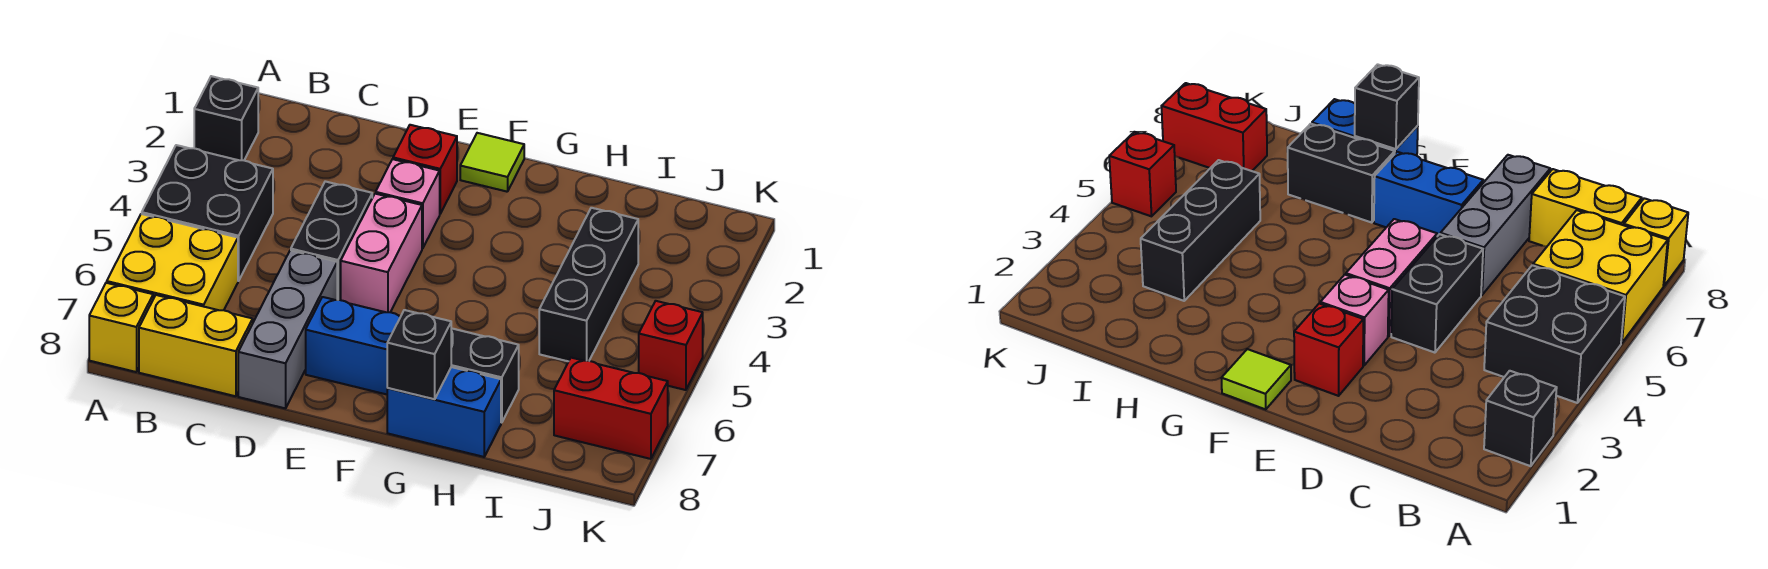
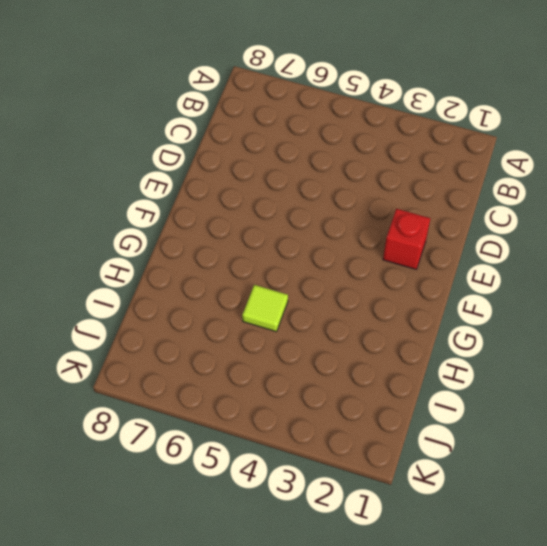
lime tile H5 level 1 -> lime tile F1 level 1
none -> black brick A2 level 1
none -> black brick A4:B5 level 1
none -> yellow brick A6:B7 level 1

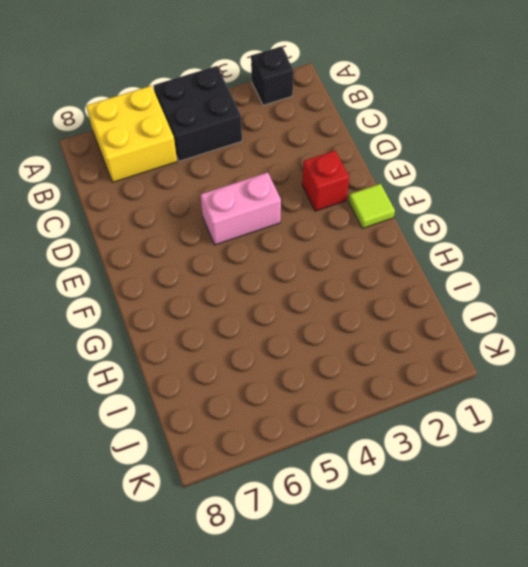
none -> yellow brick A8 level 1
none -> yellow brick B8:C8 level 1
none -> black brick D4:D5 level 1

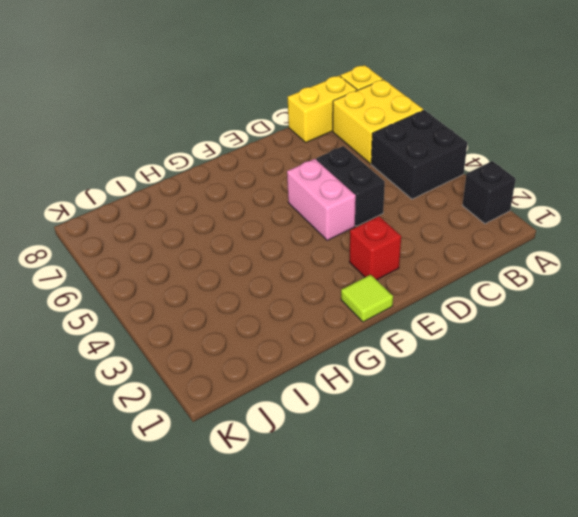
none -> grey brick D6:D8 level 1
none -> pink brick E3 level 1
none -> blue brick E7:F7 level 1

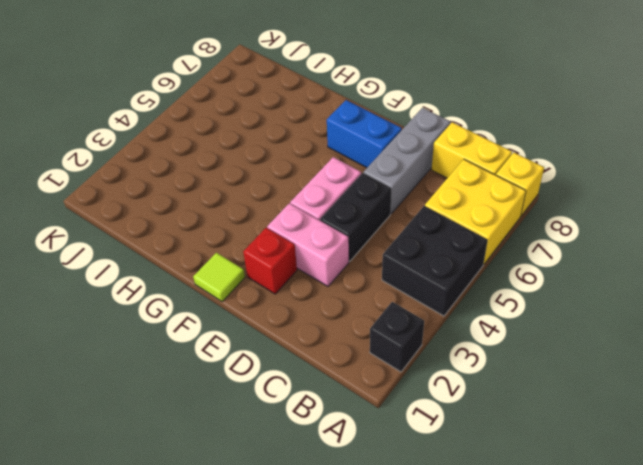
pink brick D3:E3 level 1 -> pink brick E3 level 1
none -> black brick G7:H7 level 1
none -> blue brick G8:H8 level 1
none -> black brick I3:I5 level 1

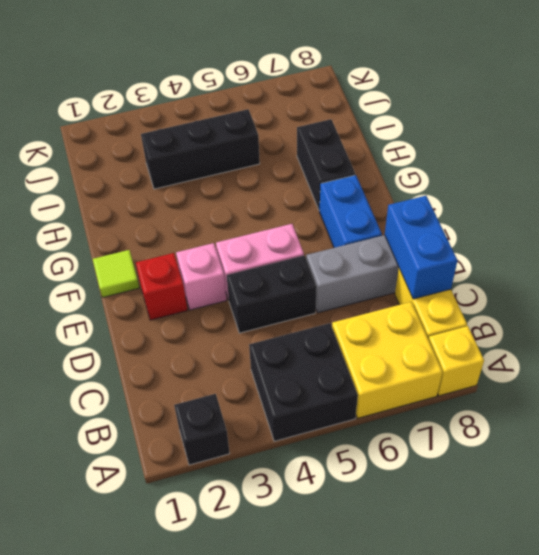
blue brick C8:D8 level 2 -> blue brick G8:H8 level 1
none -> red brick J7:K7 level 1
none -> red brick K5 level 1
none -> black brick G8 level 2

